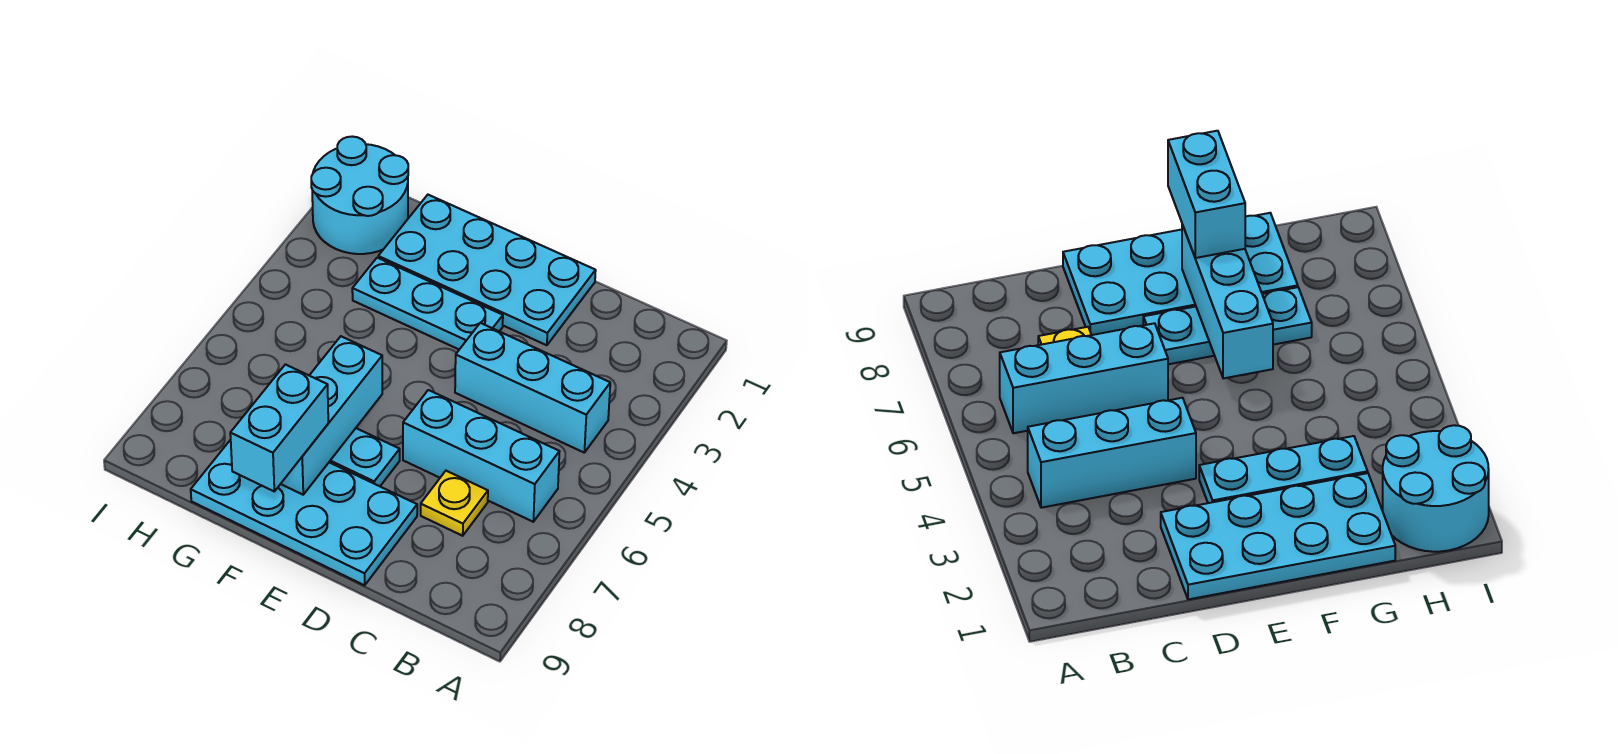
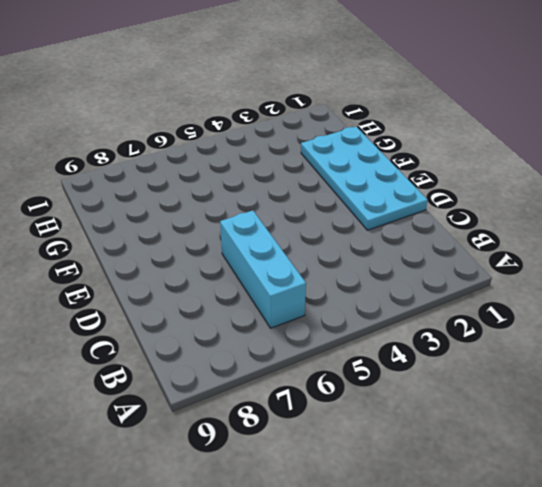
none -> cyan brick B4:D4 level 1
none -> yellow plate C7 level 1

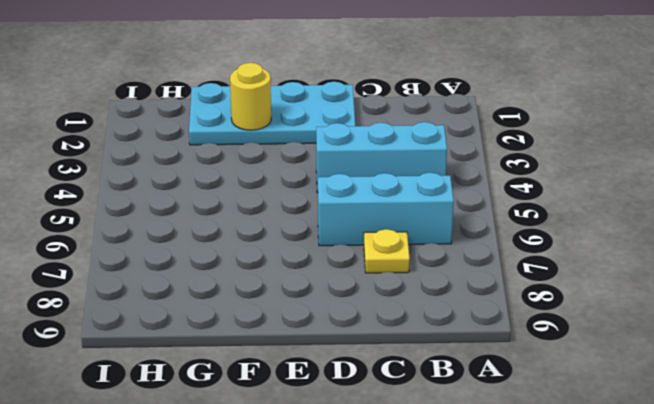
yellow round brick F2 level 2 -> none
none -> cyan plate D8:G9 level 1
none -> cyan plate E3:G3 level 1

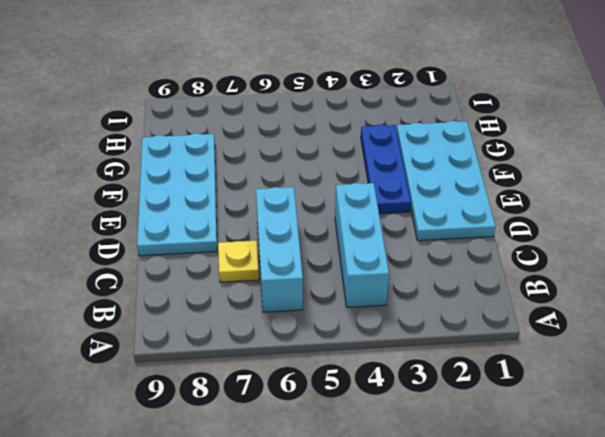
blue plate E3:G3 level 1 -> cyan plate E3:G3 level 1
none -> cyan plate E7:G7 level 1
none -> cyan round brick H1:I2 level 1

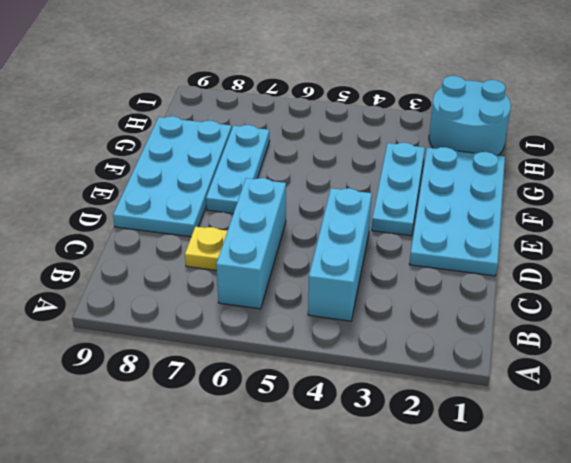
none -> cyan brick F6:F8 level 2
none -> cyan brick F8:F9 level 3

